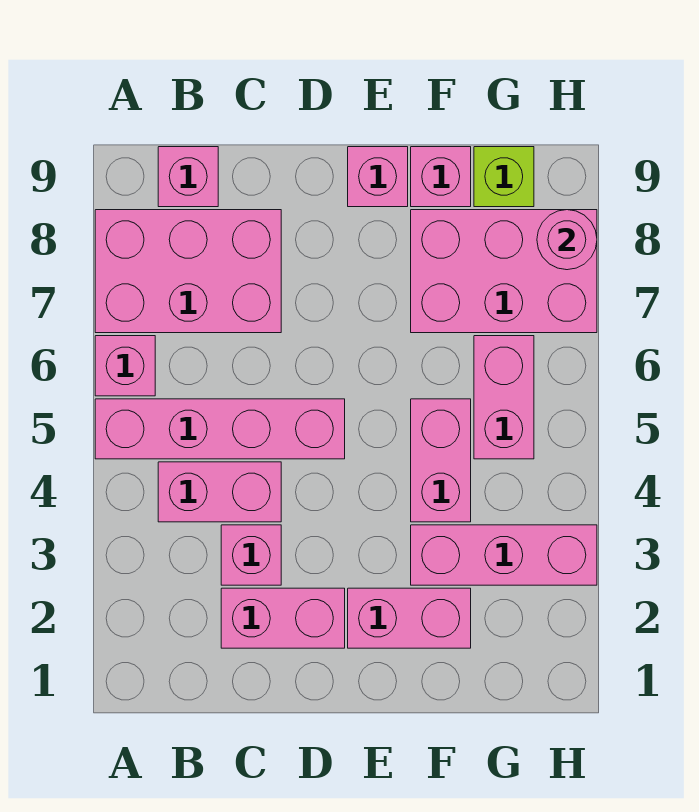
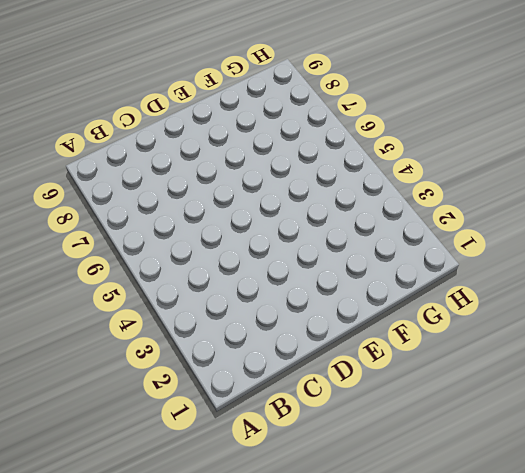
none -> pink brick A5:D5 level 1
none -> pink brick A6 level 1
none -> pink brick A7:C8 level 1

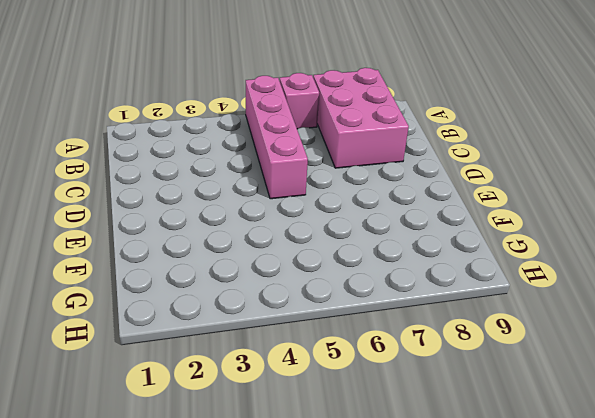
none -> pink brick B4:C4 level 1
none -> pink brick B9 level 1
none -> pink brick C2:D2 level 1

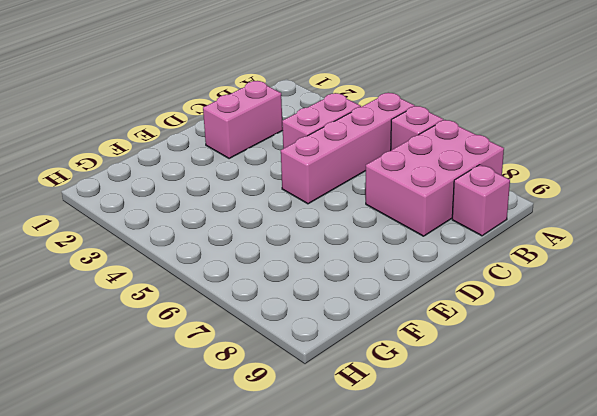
none -> pink brick C3 level 1
none -> pink brick E2:F2 level 1
none -> pink brick E9 level 1

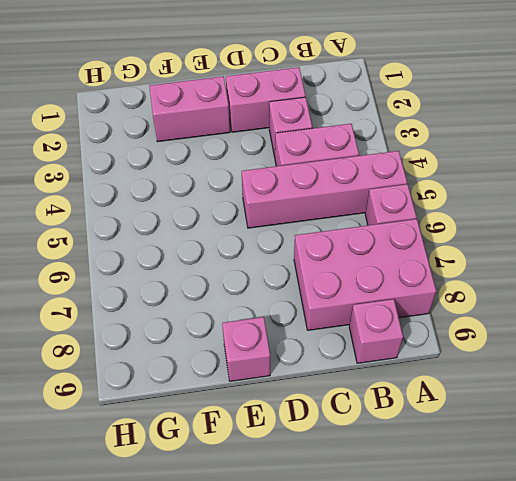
none -> pink brick F3:H3 level 1
none -> pink brick F4:F5 level 1
none -> pink brick F7:H8 level 1

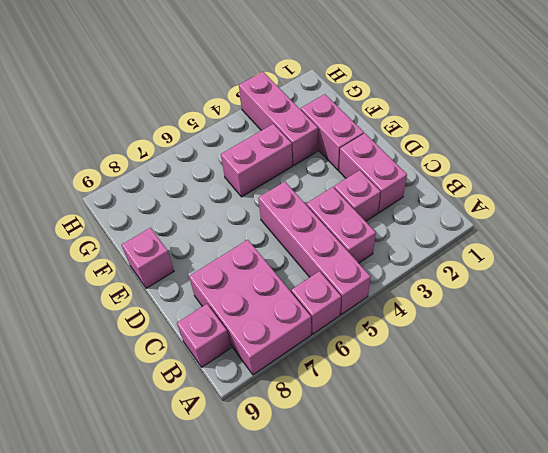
none -> pink brick F7:H8 level 1
none -> pink brick F9 level 1
none -> pink brick G5:G6 level 1

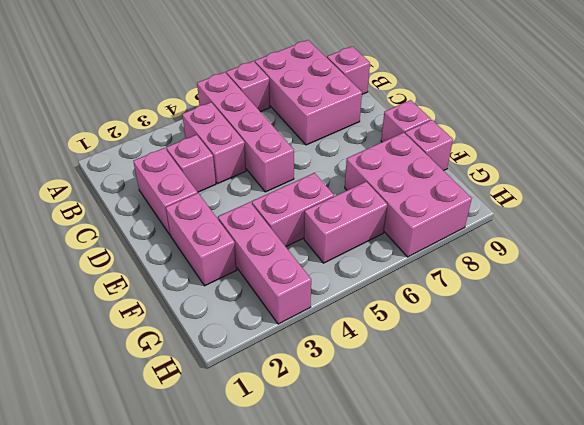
none -> lime brick G9 level 1
none -> pink round brick H8 level 2

